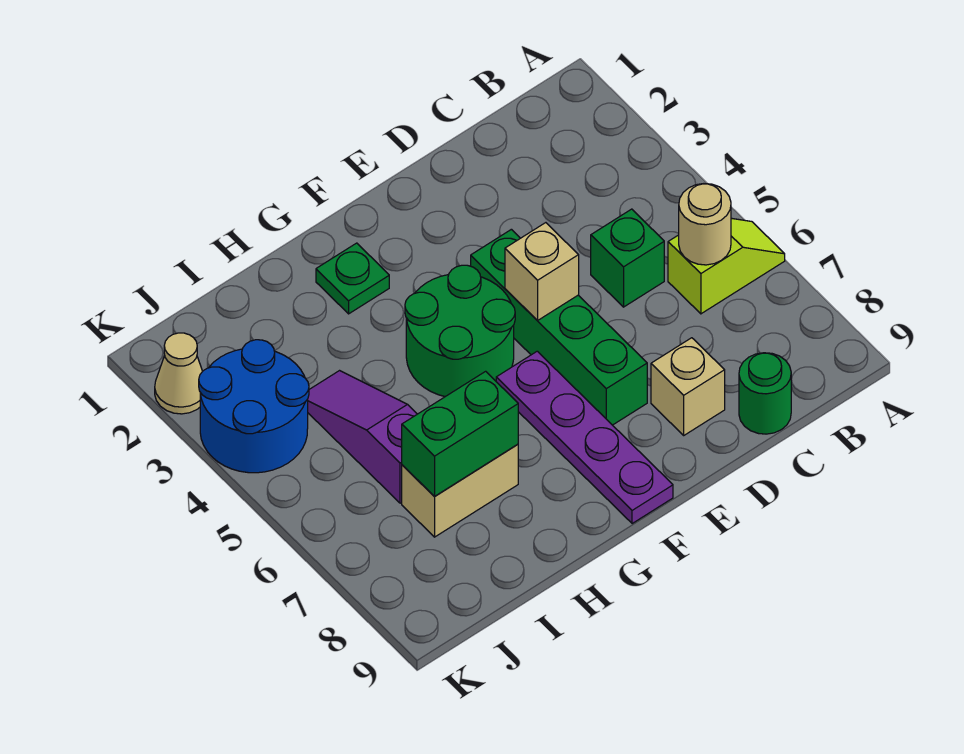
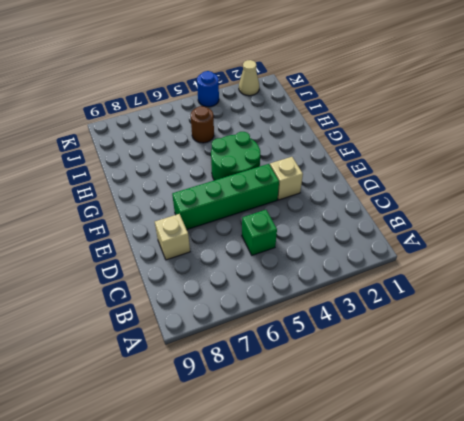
tan brick E3 level 1 -> tan brick E5 level 2
brown round brick I5 level 1 -> purple slope I4:I6 level 1 top 6
blue round brick K4 level 1 -> blue round brick J3:K4 level 1
none -> lime slope A6:B6 level 1 top B
none -> green round brick C9 level 1
none -> purple plate F6:F9 level 1

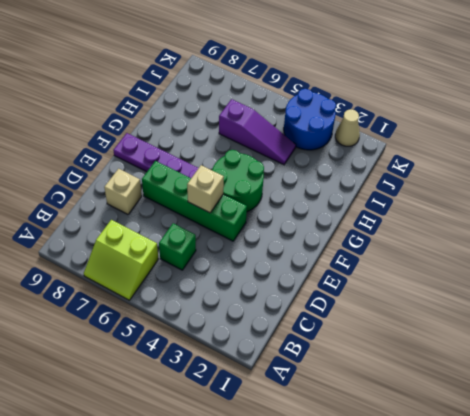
lime slope A6:B7 level 1 top B -> lime slope A6:B6 level 1 top B
none -> green round brick C9 level 1
none -> green plate G2 level 1
none -> tan brick H7:I7 level 1

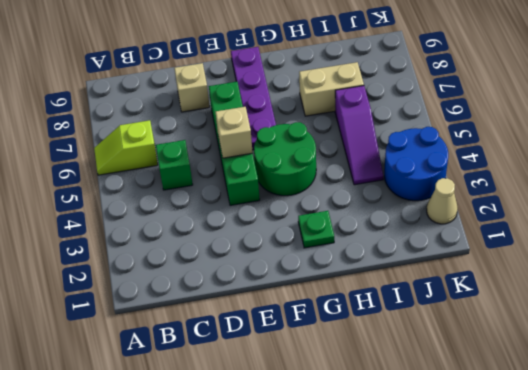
none -> green round brick C9 level 1
none -> tan round brick B6 level 2
none -> green brick H7:I7 level 2

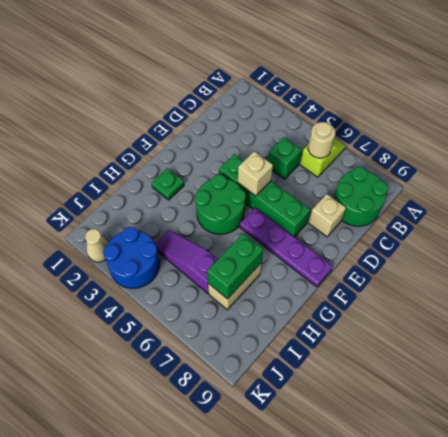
green round brick B8:C9 level 1 -> green round brick C9 level 1

